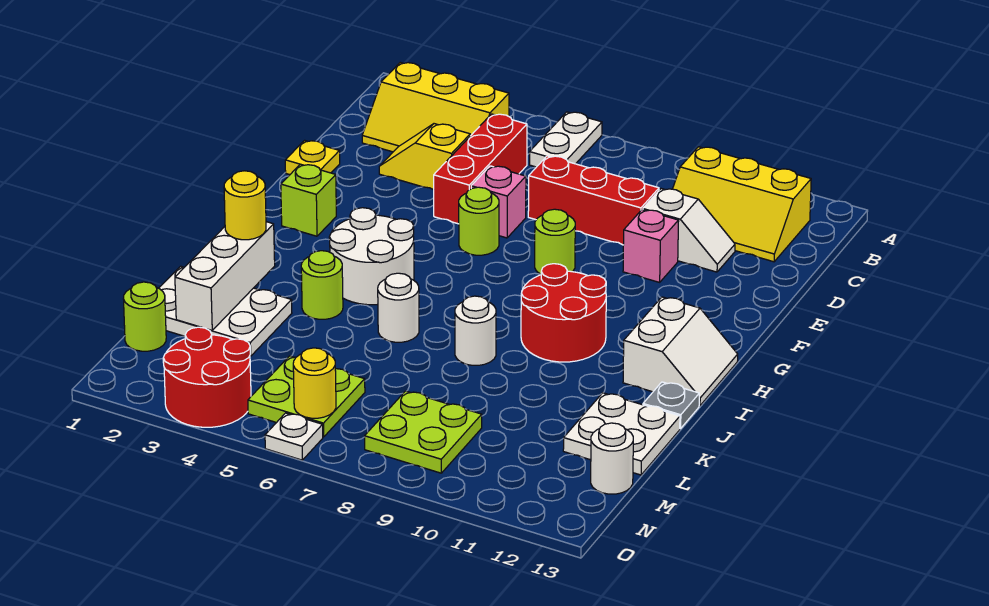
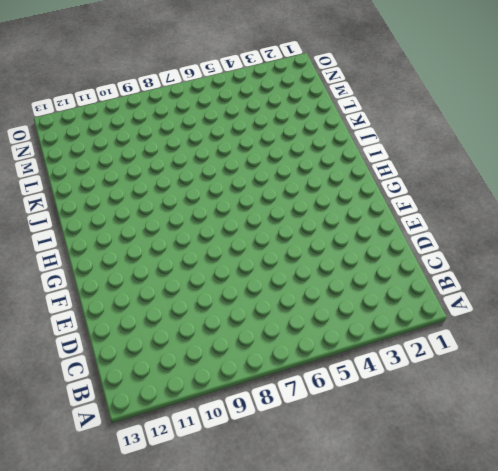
none -> white plate A6:B6 level 1
none -> yellow slope B2:C4 level 1 top B
none -> yellow slope B10:C12 level 1 top B
none -> red brick C5:E5 level 1

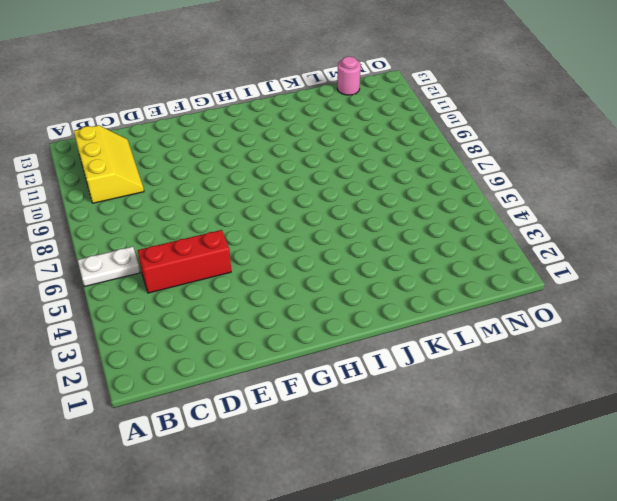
pink round brick M13 level 1 -> white round brick M13 level 1
none -> yellow slope B2:C4 level 1 top B
none -> yellow slope D3:D4 level 1 top 4
none -> red brick D7:D9 level 1
none -> white slope D10:D11 level 1 top 10

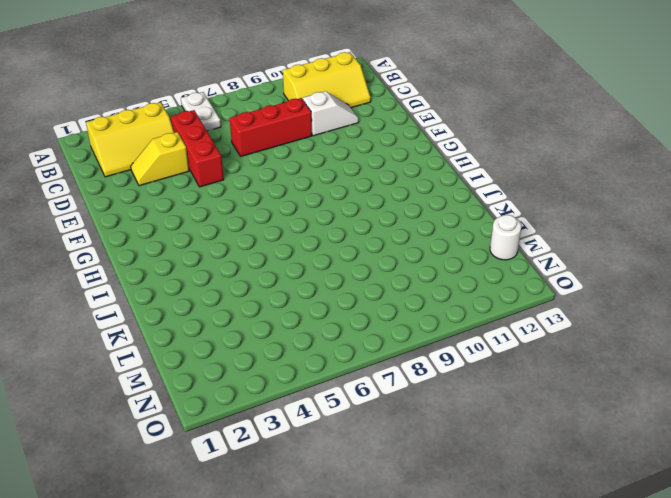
none -> yellow plate E1 level 1
none -> pink brick E6 level 1
none -> pink brick E10 level 1
none -> lime round brick F6 level 1

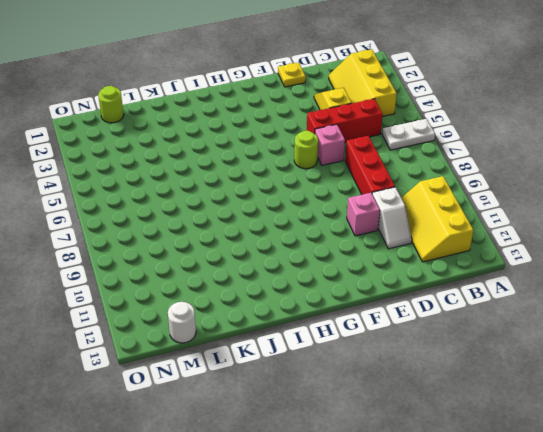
none -> lime round brick F8 level 1
none -> lime brick G2 level 1
none -> white round brick H4:I5 level 1
none -> red round brick H9:I10 level 1

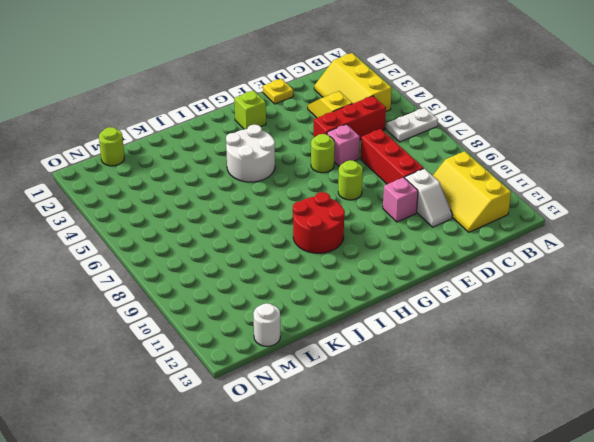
none -> white slope H12:I13 level 1 top 12
none -> lime round brick J4 level 1
none -> white round brick J6 level 1
none -> white round brick J8 level 1

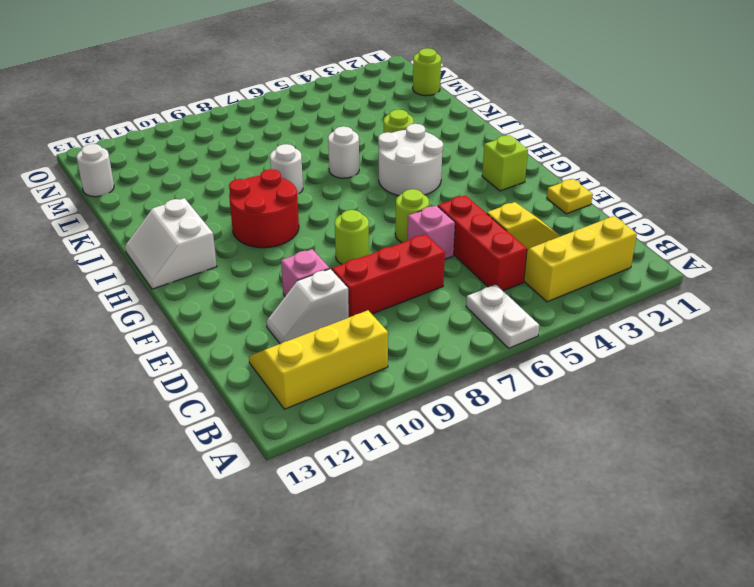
none -> grey plate J13 level 1
none -> white plate K1:L3 level 1
none -> white plate K12:L13 level 1
none -> lime plate M5:N6 level 1

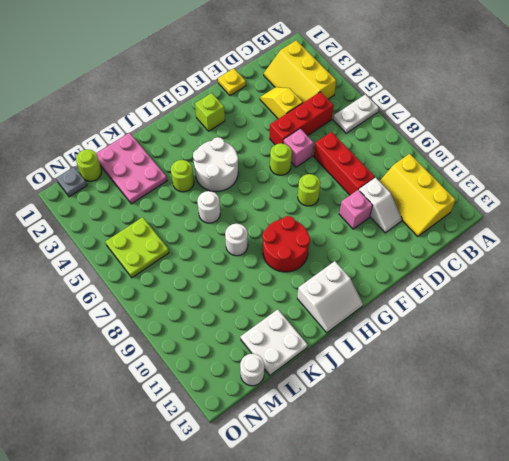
pink plate K1:L3 level 1 -> white plate K1:L3 level 1
grey plate N1 level 1 -> grey plate J13 level 1
none -> lime plate M8:N9 level 1
none -> red round brick N3:O4 level 1
none -> white plate O6 level 1
none -> white brick J2:L2 level 2

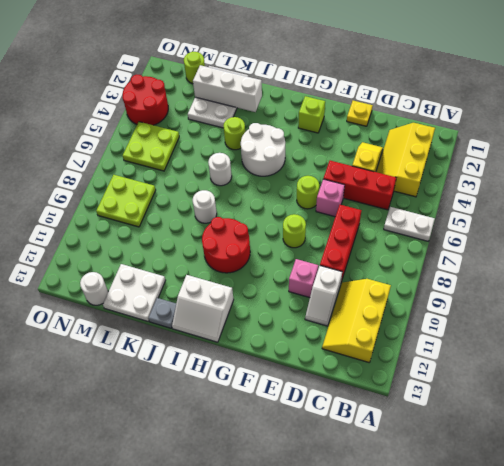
none -> white plate O6 level 1
none -> yellow round brick N6 level 2
none -> yellow round brick J2 level 3

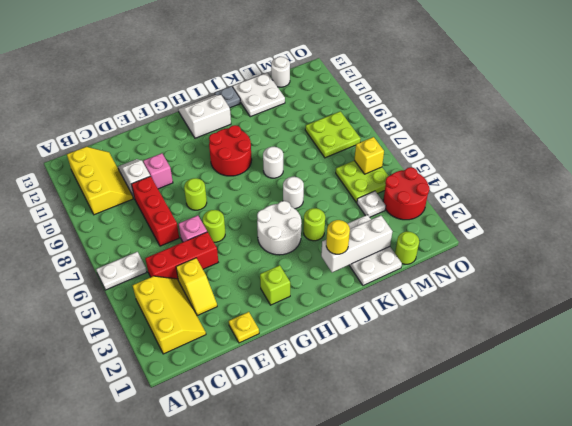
white plate M4 level 1 -> white plate O6 level 1
yellow brick N6 level 2 -> yellow round brick N6 level 2

